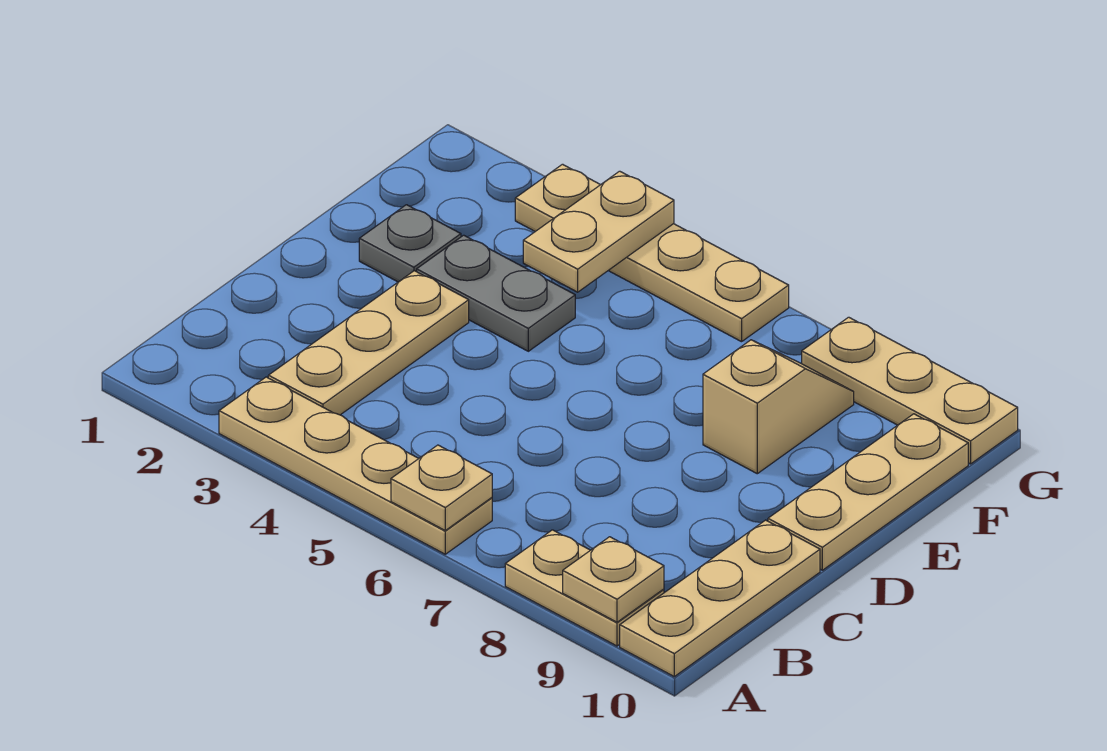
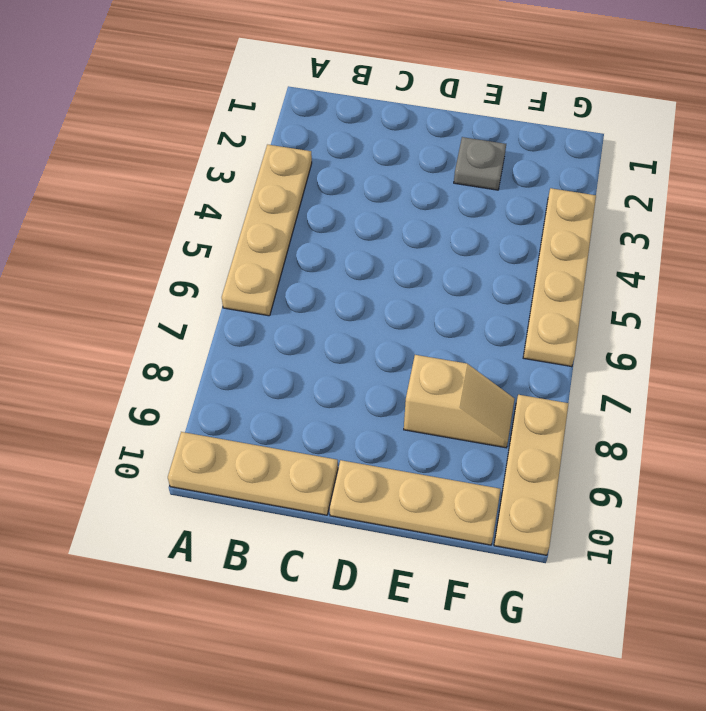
none -> tan plate A8:A9 level 1
none -> tan plate B3:D3 level 1
none -> grey plate E3:E4 level 1

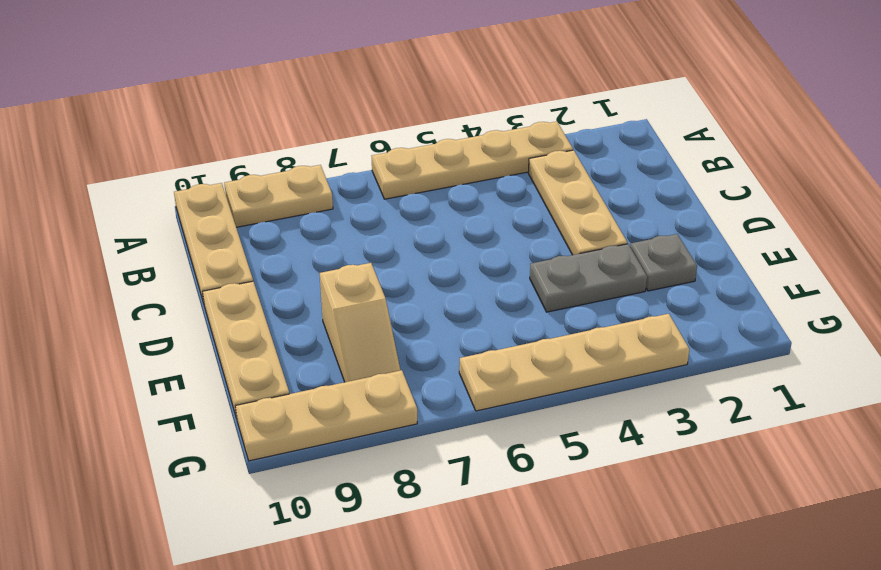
none -> tan plate A6 level 2
none -> tan plate A9 level 2
none -> tan plate F4:G4 level 2

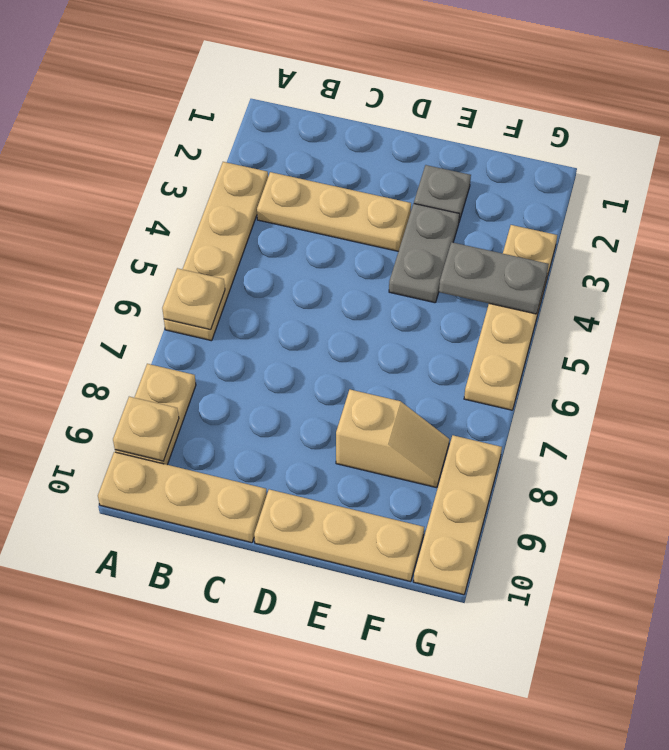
grey plate F4:G4 level 2 -> tan plate F4:G4 level 2

